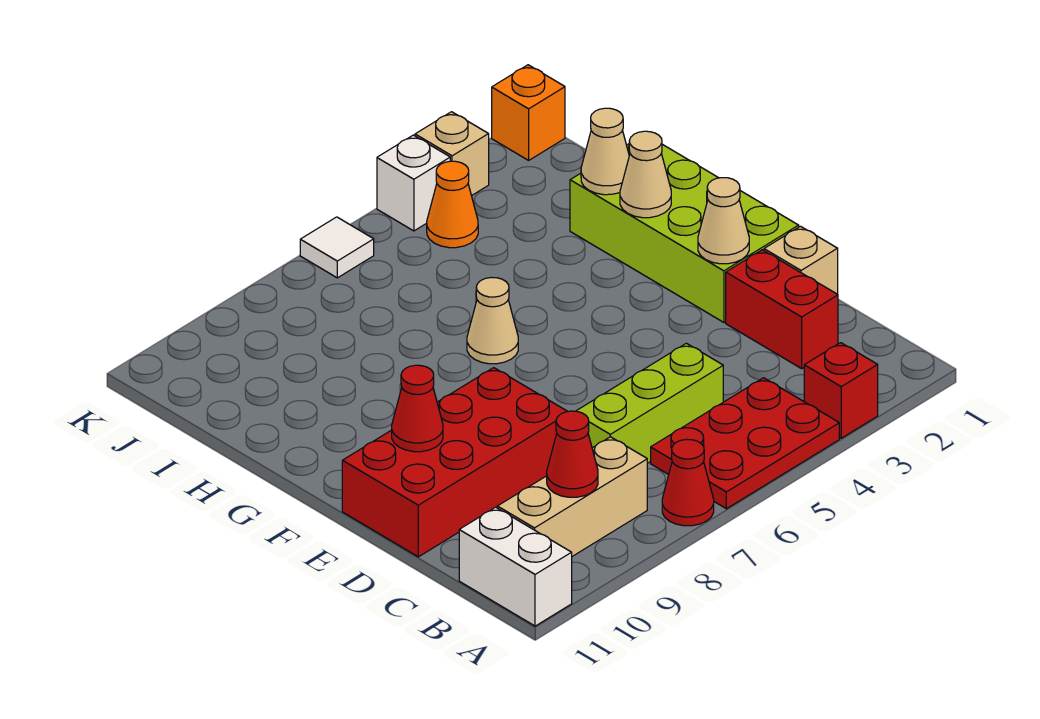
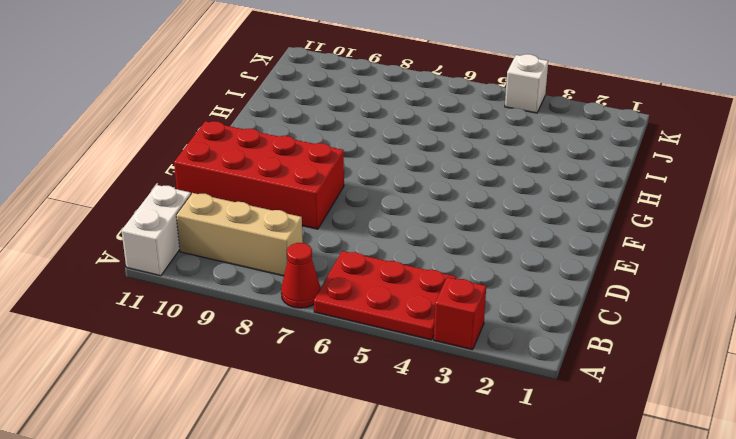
none -> red brick C2:D2 level 1
none -> lime brick C5:C7 level 1
none -> tan brick D1 level 1

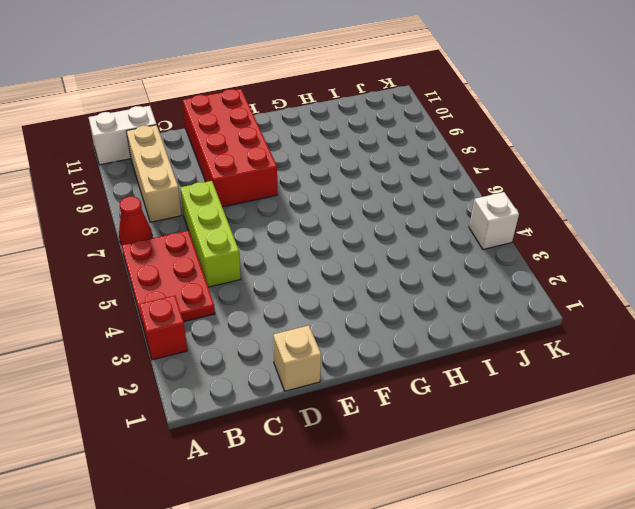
none -> red brick C2:D2 level 1
none -> lime brick E1:H2 level 1
none -> tan cone G6 level 1

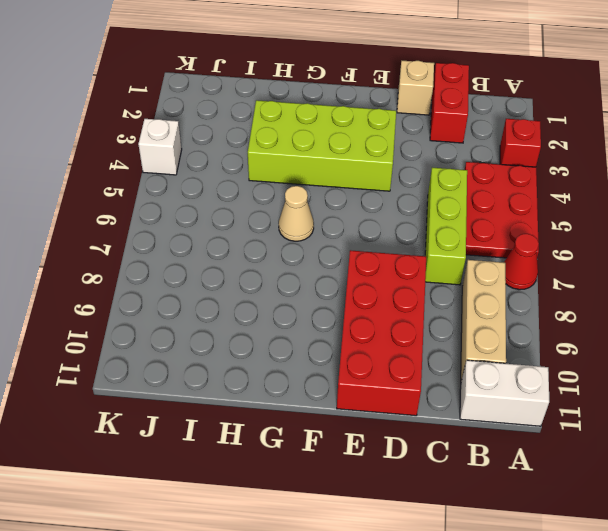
red brick C1:C2 level 1 -> red brick C2:D2 level 1
lime brick E3:H4 level 1 -> lime brick E1:H2 level 1
none -> orange cone J4 level 1
none -> orange brick K1 level 1
none -> tan brick K3 level 1

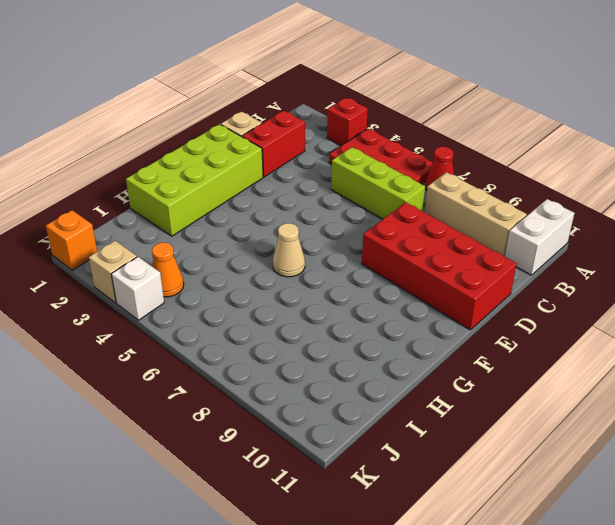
none -> white tile K6 level 1
none -> red cone B9 level 2
none -> tan cone E2 level 2

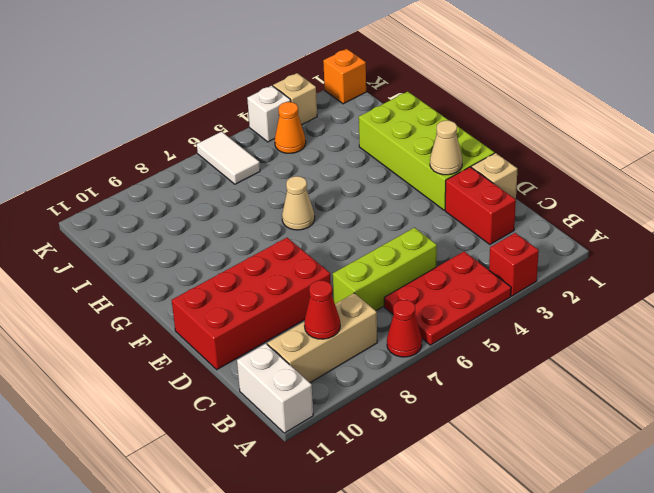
white tile J6:K6 level 1 -> white tile K6 level 1
none -> red cone E10 level 2
none -> tan cone G2 level 2
none -> tan cone H2 level 2

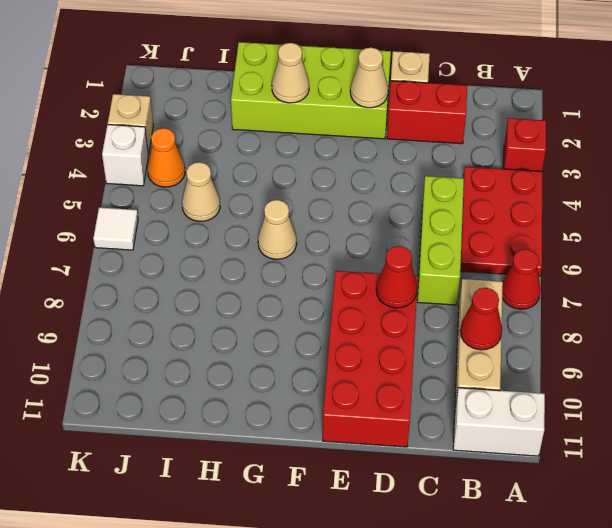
red cone D8 level 2 -> red cone E10 level 2
tan cone I5 level 1 -> tan cone H2 level 2
none -> orange brick K1 level 1

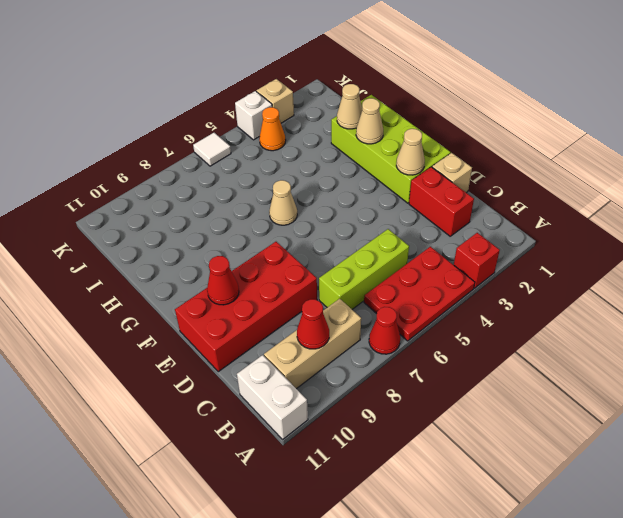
none -> orange brick K1 level 1

